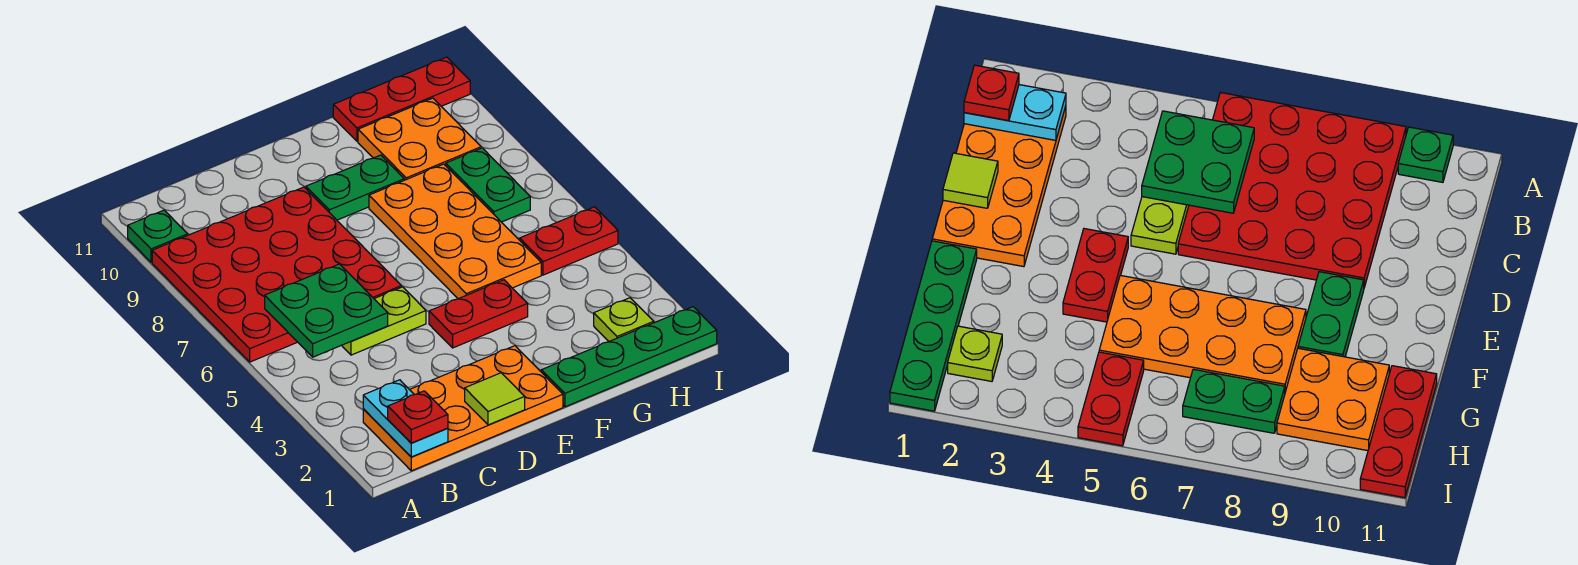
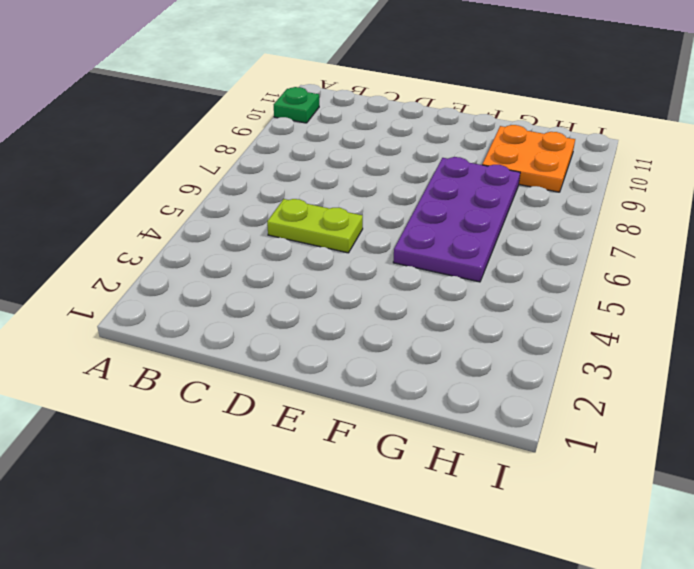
purple plate F5:G8 level 1 -> orange plate F5:G8 level 1
none -> red plate A6:D9 level 1
none -> orange plate B1:E2 level 1
none -> red plate E4:F4 level 1

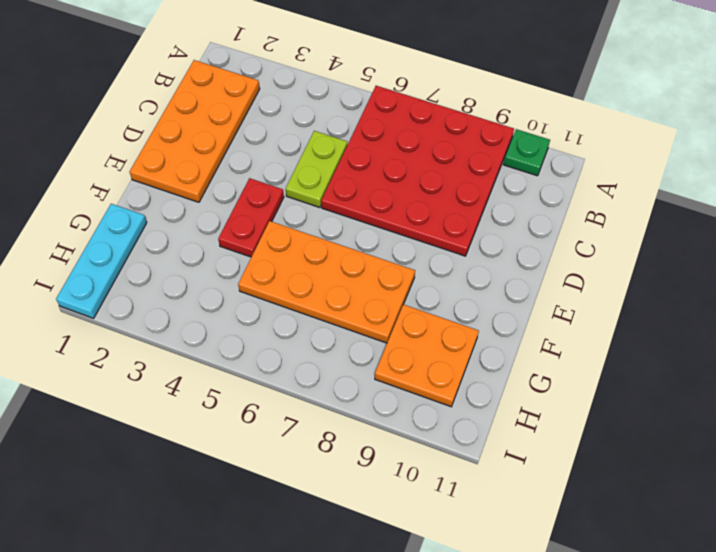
cyan plate G1:I1 level 1 -> green plate F1:I1 level 1
none -> green plate E9:F9 level 1
none -> red plate G11:I11 level 1
none -> lime plate H2 level 1

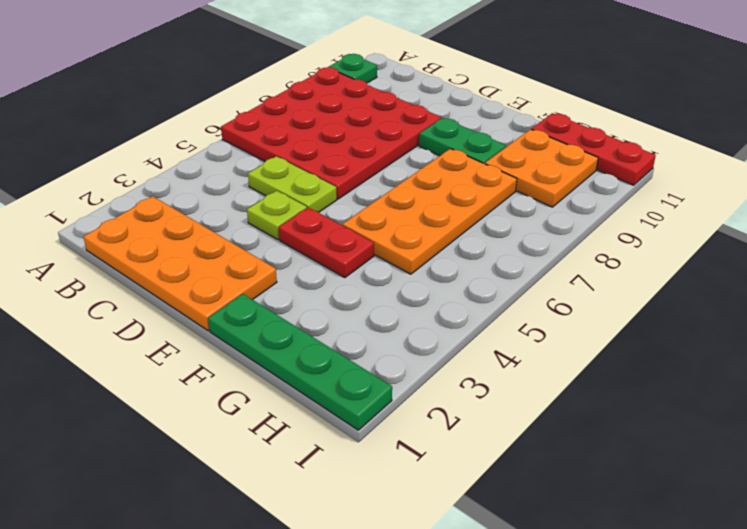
lime plate D4 level 1 -> lime plate H2 level 1
none -> red plate H5:I5 level 1
none -> green plate H7:H8 level 1
none -> cyan plate B1:B2 level 2

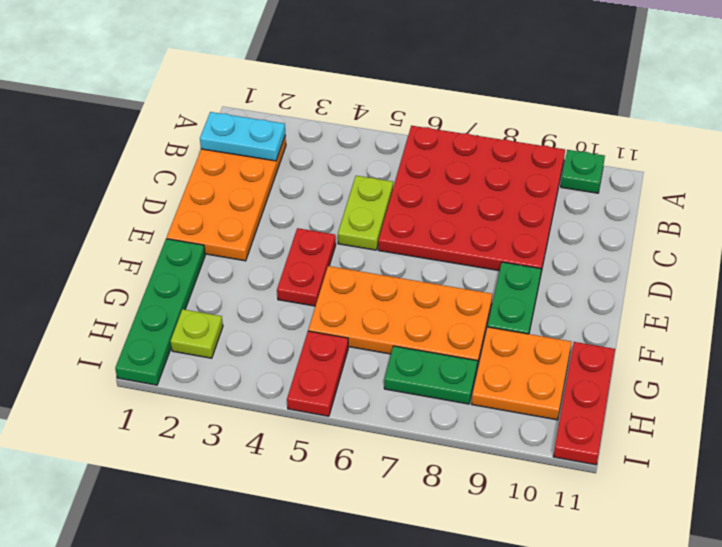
none -> green plate B5:C6 level 2
none -> lime tile D1 level 2
none -> red plate B1 level 3

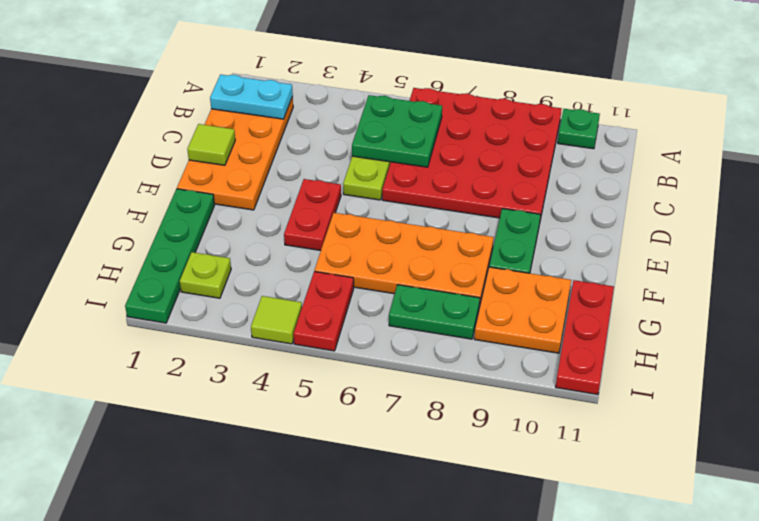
lime tile I4 level 1 -> none
none -> red plate B1 level 3

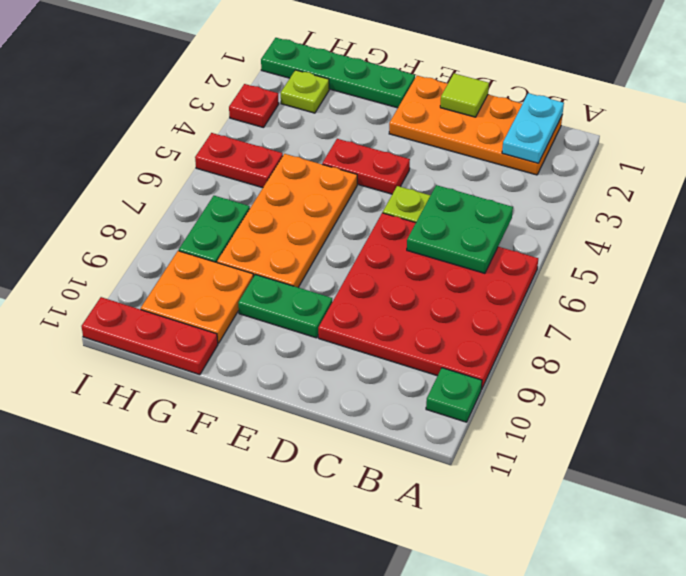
red plate I3 level 1 -> red plate B1 level 3

